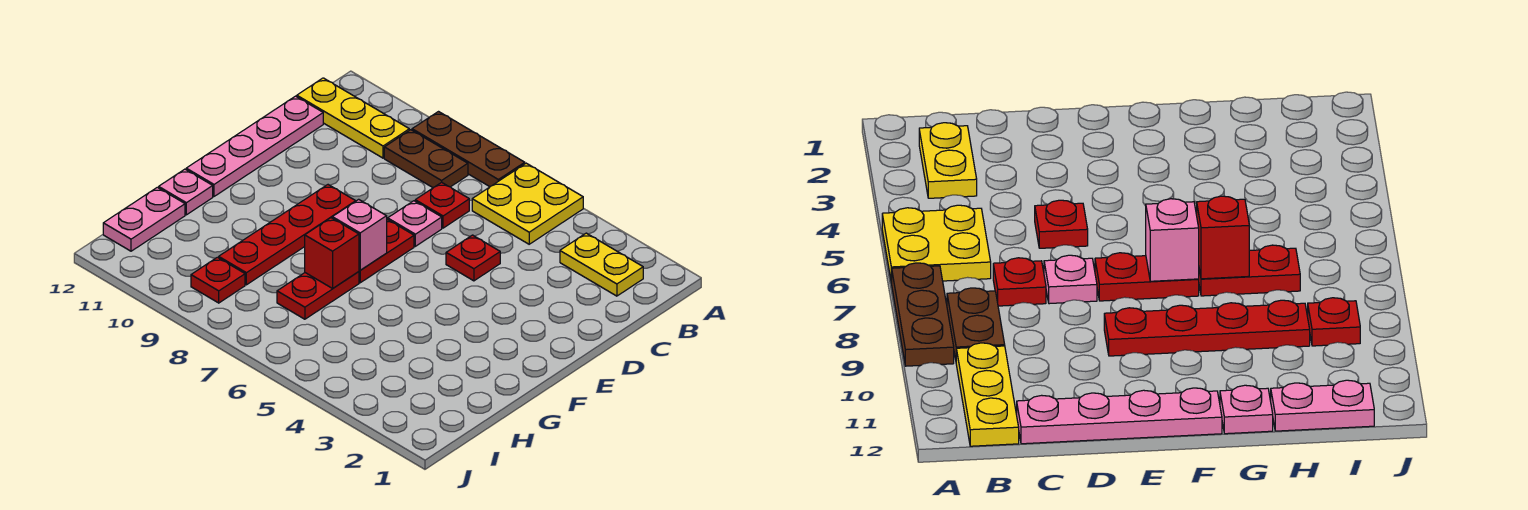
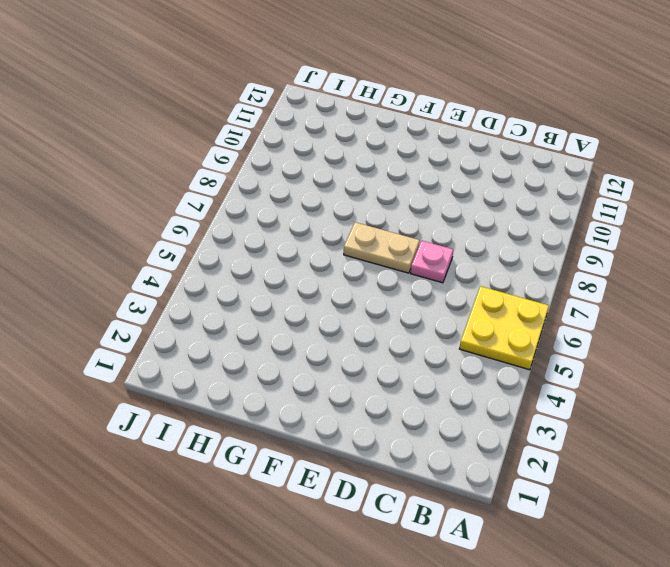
tan plate E7:F7 level 1 -> red plate E7:F7 level 1
none -> brown plate A7:A9 level 1
none -> yellow plate B2:B3 level 1
none -> brown plate B8:B9 level 1

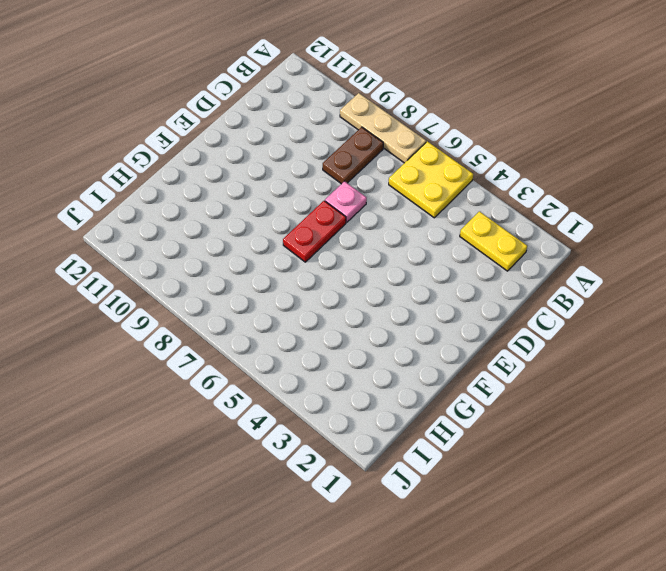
tan plate A7:A9 level 1 -> brown plate A7:A9 level 1
brown plate B8:C8 level 1 -> brown plate B8:B9 level 1
none -> yellow plate B10:B12 level 1
none -> red plate C7 level 1
none -> pink plate C12:F12 level 1

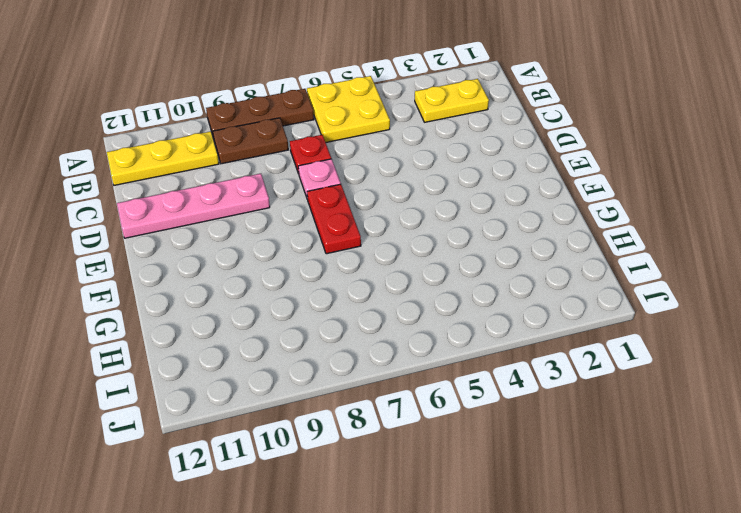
pink plate D9:D12 level 1 -> pink plate C12:F12 level 1
none -> red plate D5 level 1
none -> red plate E9:H9 level 1
none -> red plate G7:H7 level 1

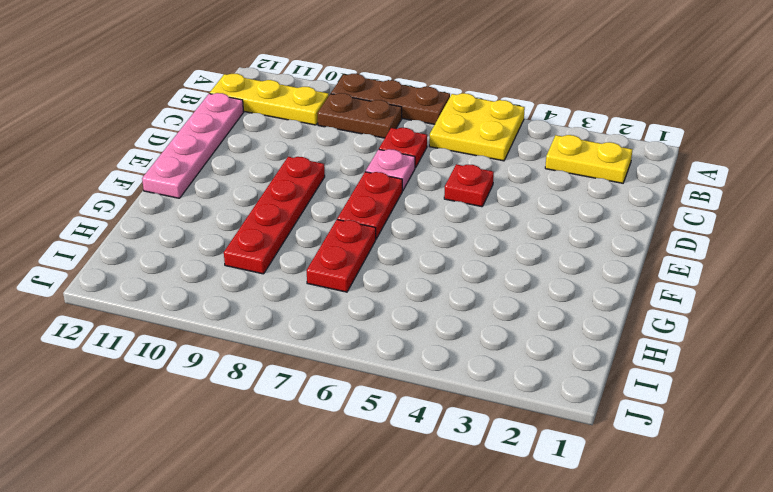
none -> pink plate G12 level 1
none -> pink plate H12:I12 level 1
none -> red plate I9 level 1

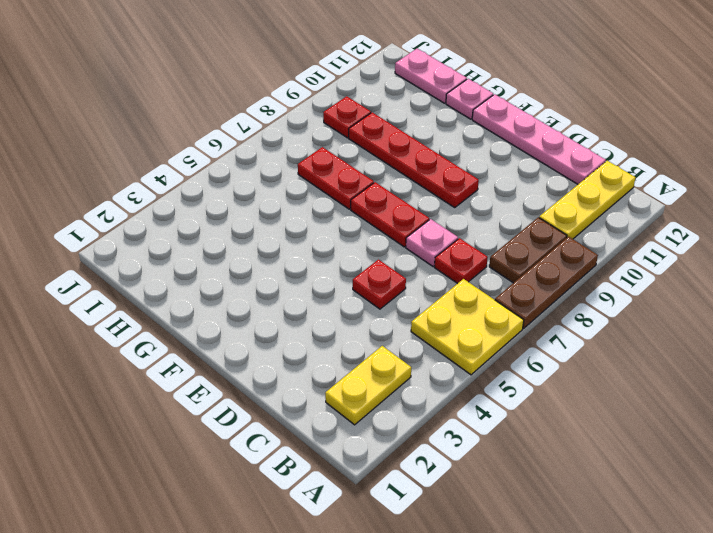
none -> pink brick F7 level 2
none -> red brick G7 level 2

